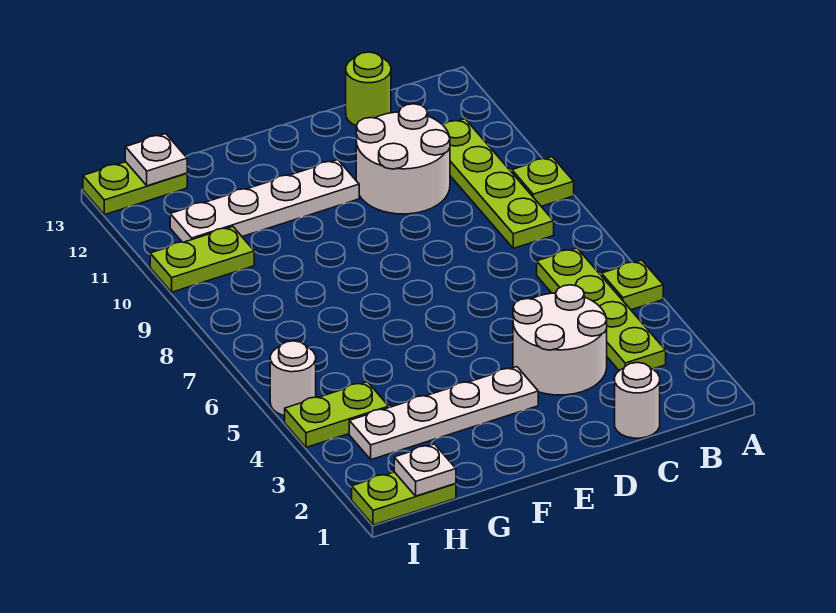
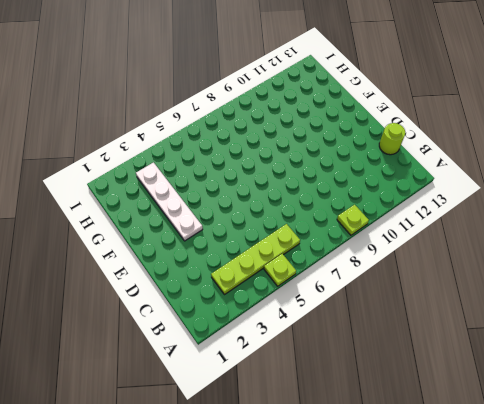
none -> lime plate B8:B11 level 1
none -> white round brick C1 level 1
none -> white round brick C3:D4 level 1

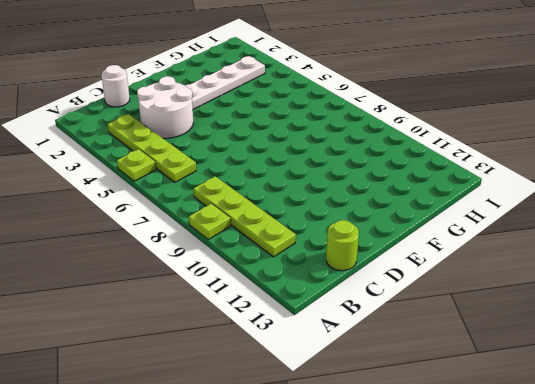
none -> white round brick C10:D11 level 1
none -> white plate E11:H11 level 1
none -> lime plate H1:I1 level 1

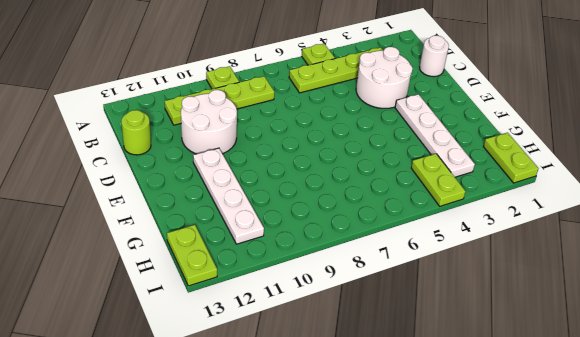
none -> lime plate H10:I10 level 1
none -> white round brick I5 level 1
none -> white plate H1 level 2

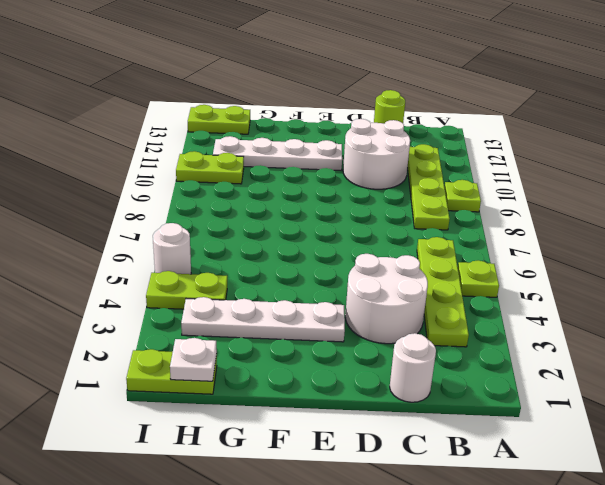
none -> white plate H13 level 2

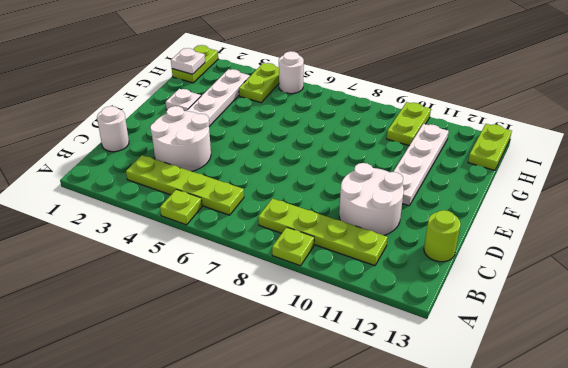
white plate F2 level 1 -> white plate H13 level 2

